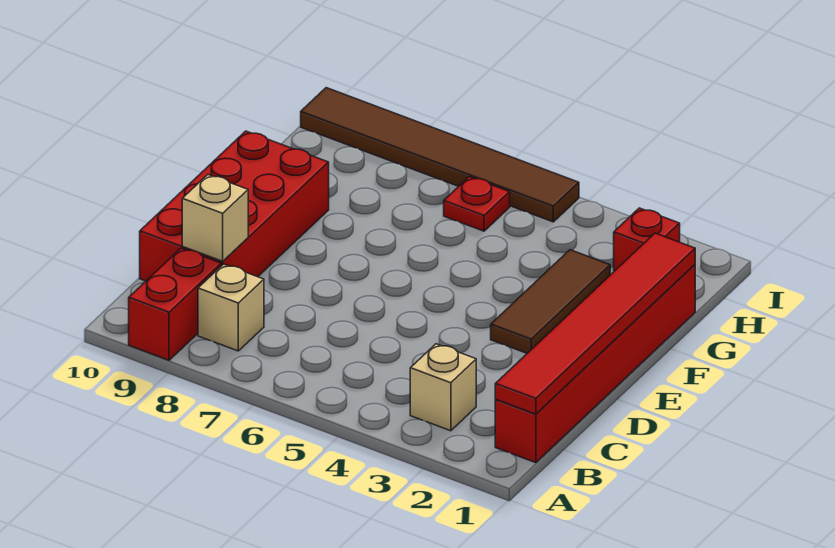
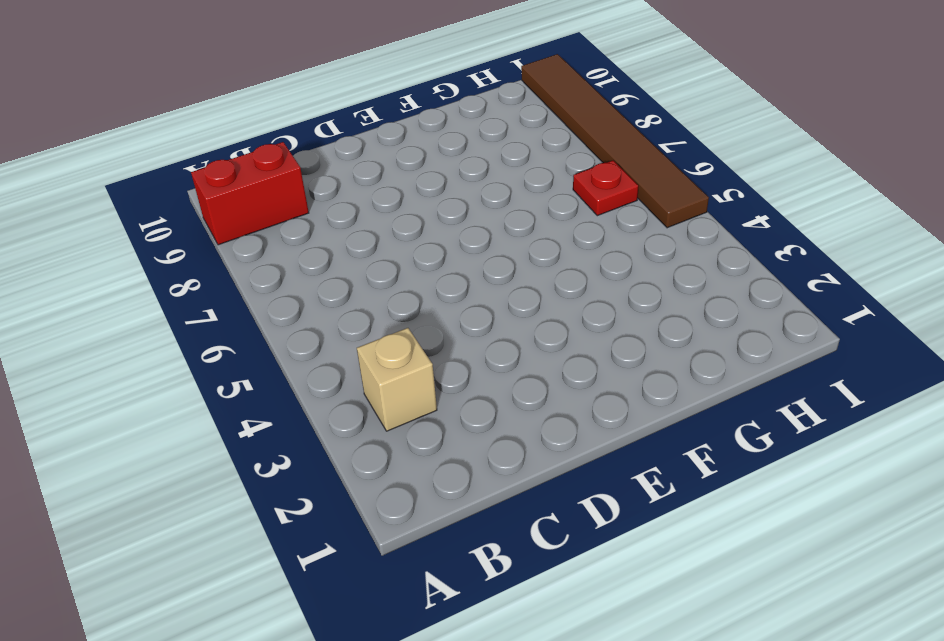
none -> red brick B1:G1 level 1
none -> tan brick B8 level 1

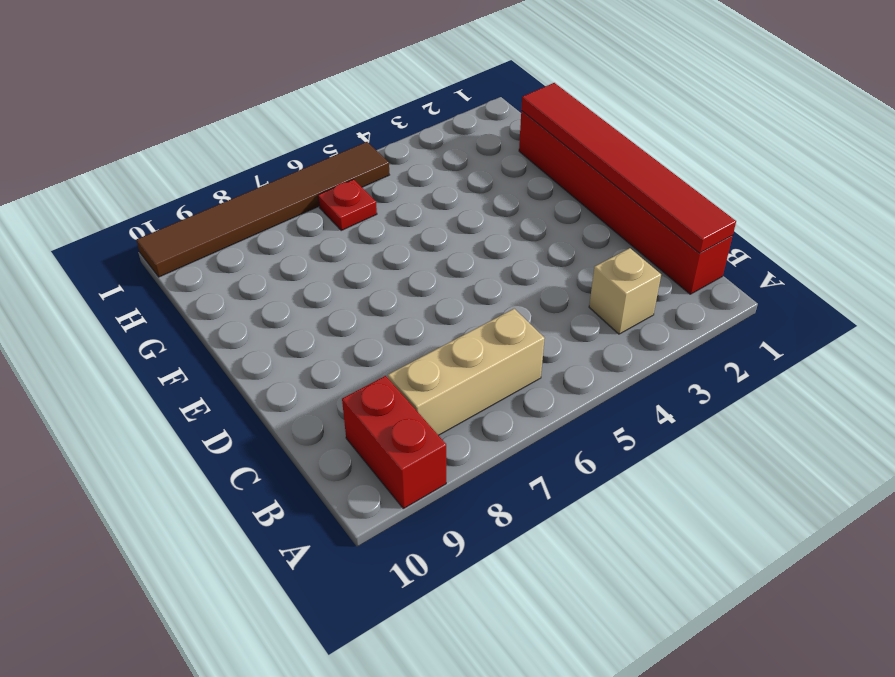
tan brick B6:B8 level 1 -> tan brick B8 level 1
none -> red brick C9:F10 level 1
none -> brown tile E3:G3 level 1

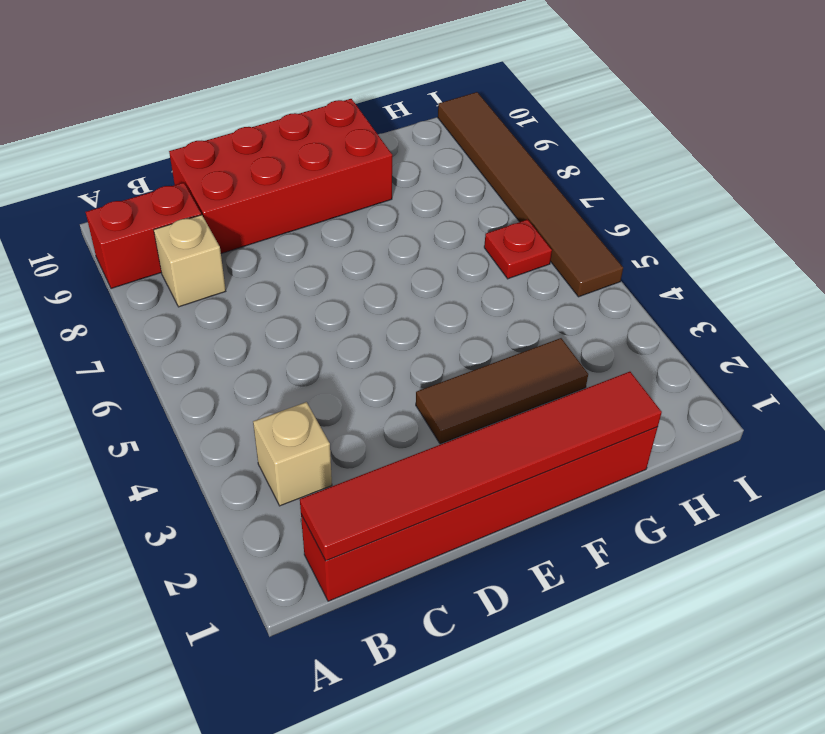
none -> red brick H2 level 1
none -> tan brick C9 level 2

